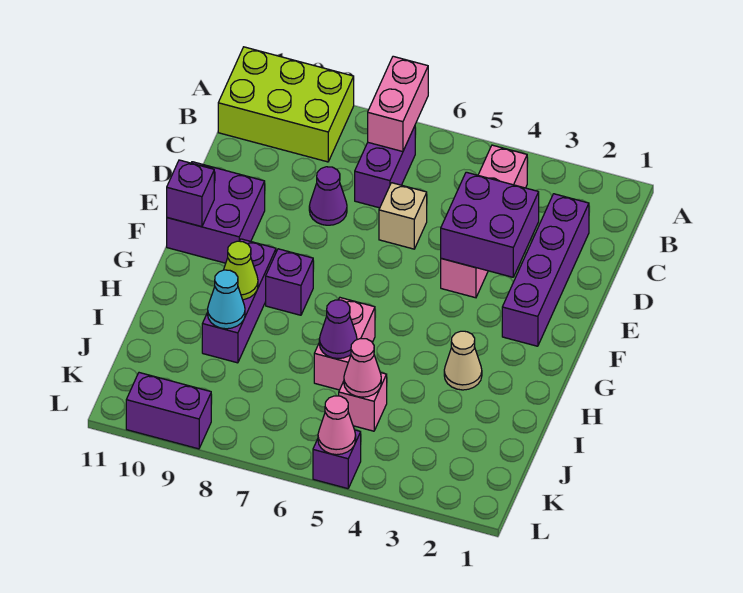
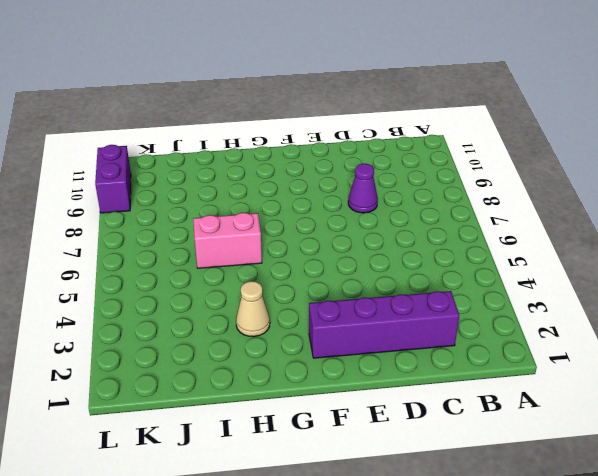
none -> lime brick A9:B11 level 1
none -> pink brick B4:E4 level 1
none -> purple brick B7:C7 level 1

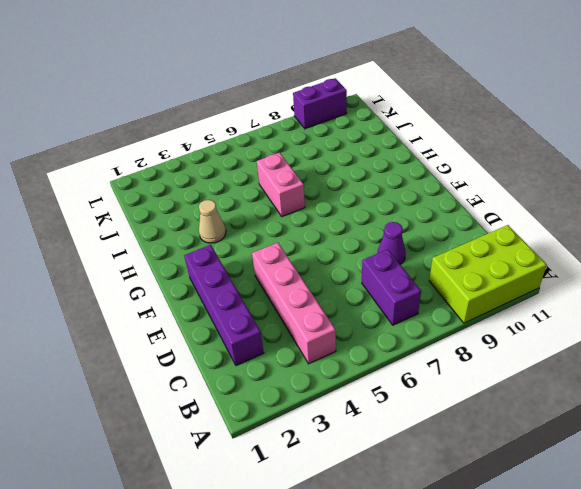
none -> tan brick D6 level 1
none -> purple brick E10:F11 level 1
none -> purple brick G8 level 1

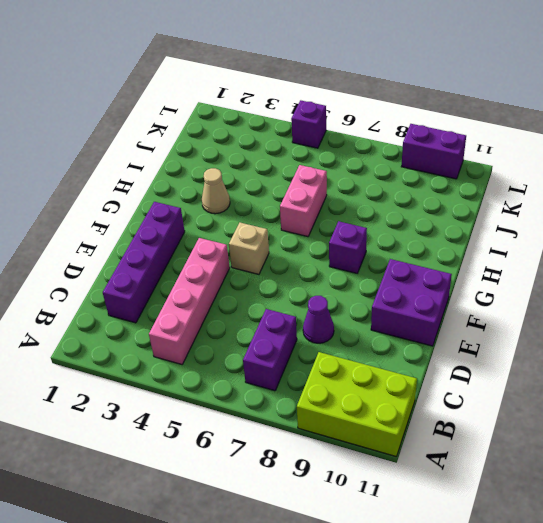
tan brick F5 level 1 -> tan brick D6 level 1
none -> purple brick G9:I9 level 1
none -> pink brick J5 level 1
none -> pink brick A7:B7 level 2

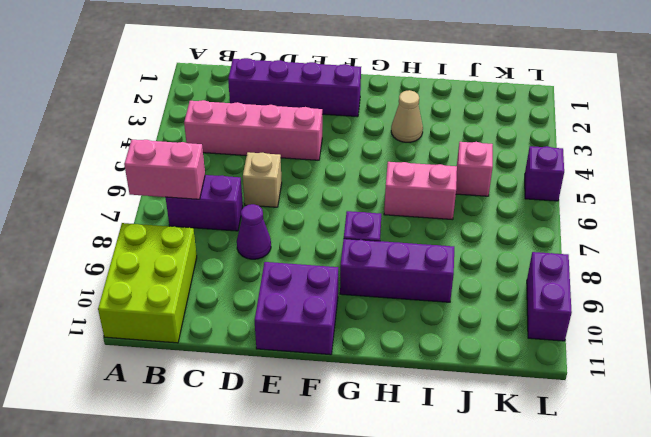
none -> purple brick D3:E4 level 2
none -> purple brick F11 level 2
none -> lime cone H9 level 2

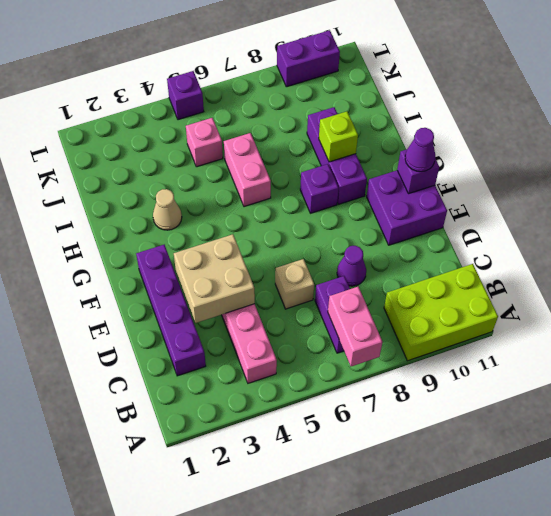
tan brick D3:E4 level 2 -> purple brick D3:E4 level 2
purple cone F11 level 3 -> purple cone I6 level 2
lime brick H9 level 2 -> lime cone H9 level 2
none -> cyan cone I9 level 2
none -> pink cone J5 level 2
none -> pink cone L5 level 2

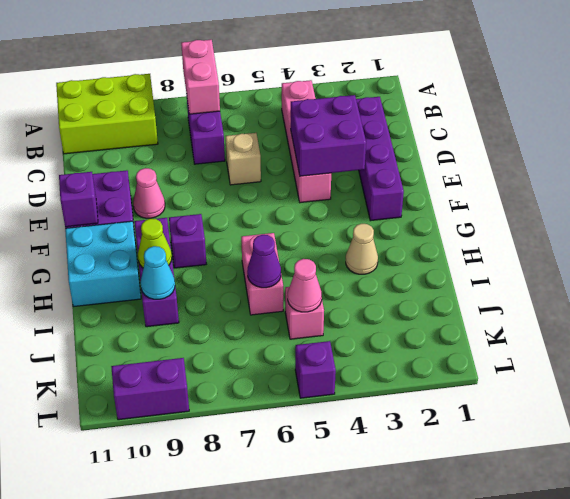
pink cone E9 level 1 -> pink cone L5 level 2
cyan brick G10:H11 level 1 -> none
none -> purple cone D8 level 1

